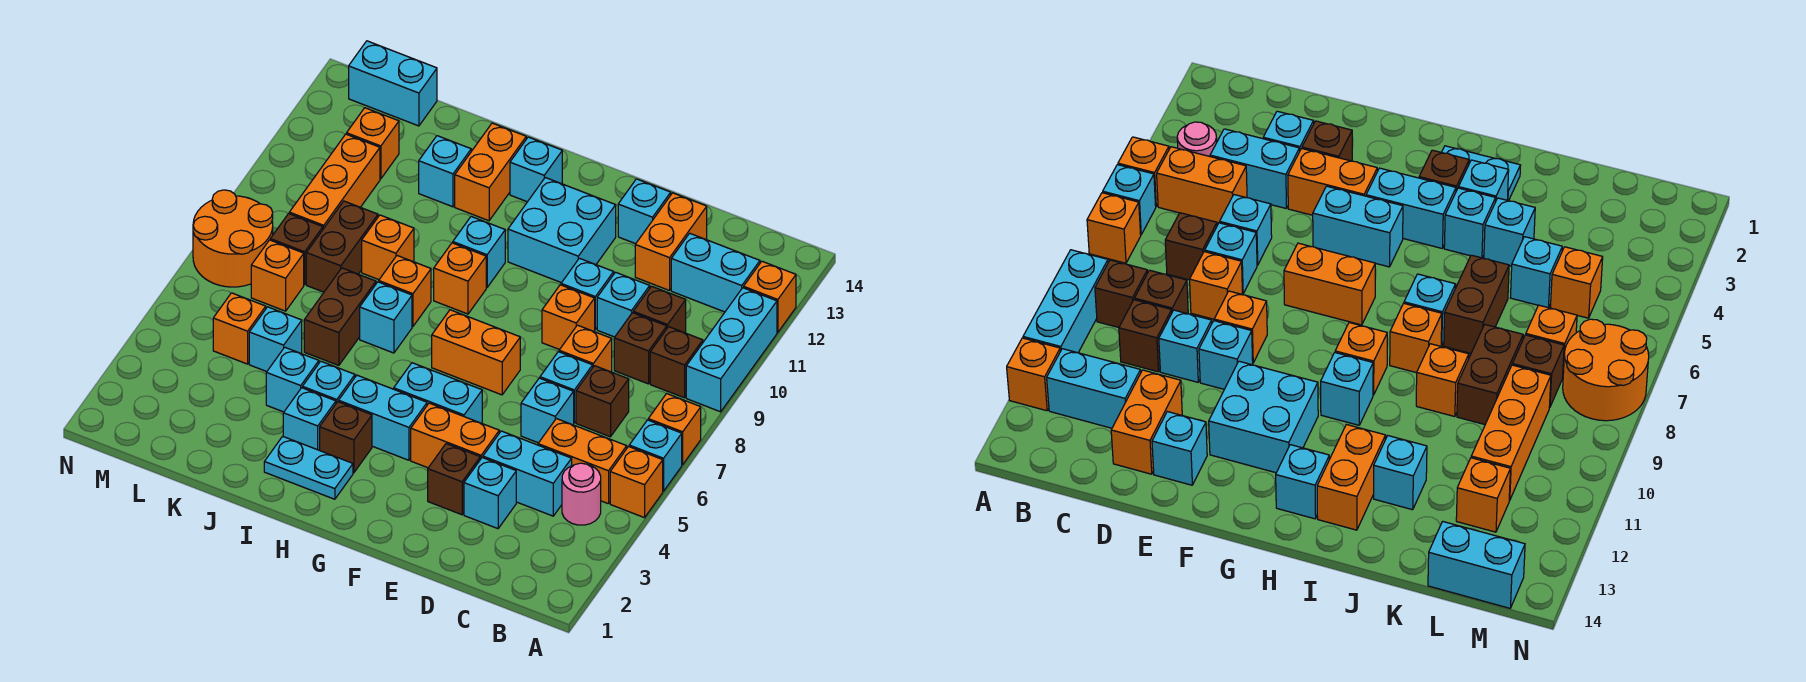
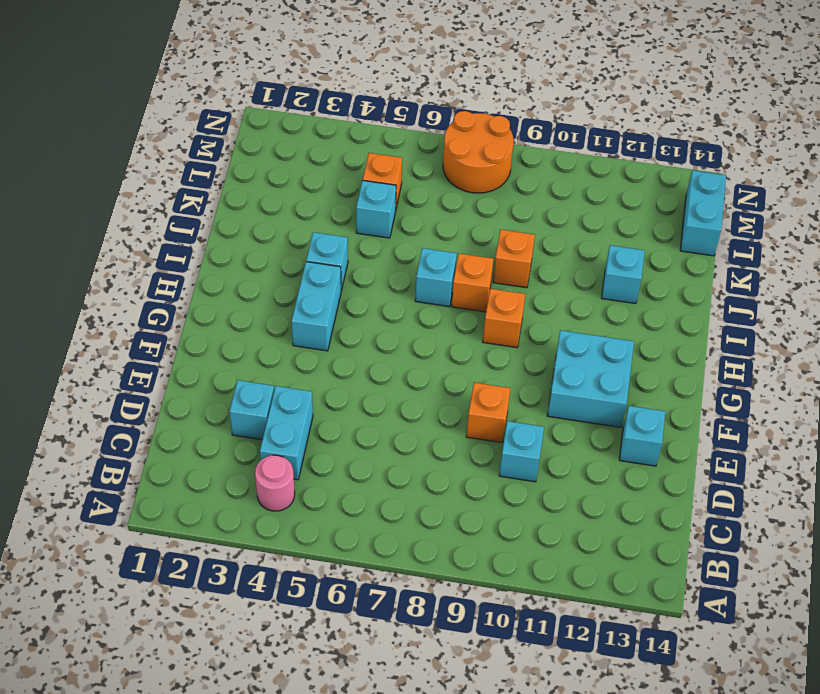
none -> orange brick A5 level 1
none -> cyan brick A6 level 1
none -> orange brick A7 level 1
none -> cyan brick A9:A11 level 1

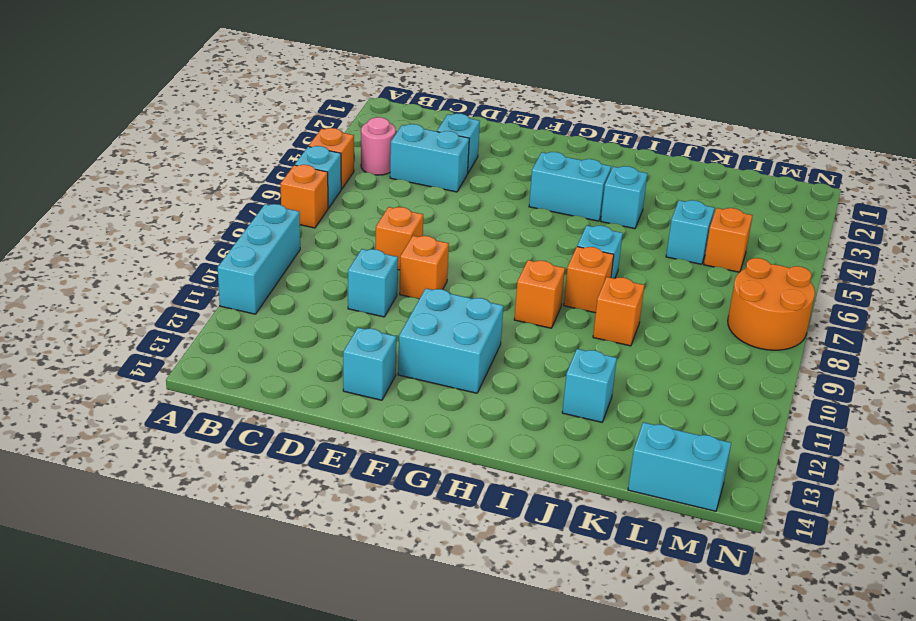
none -> orange brick A12 level 1
none -> orange brick B5:C5 level 1
none -> brown brick B9 level 1
none -> cyan brick B12:C12 level 1

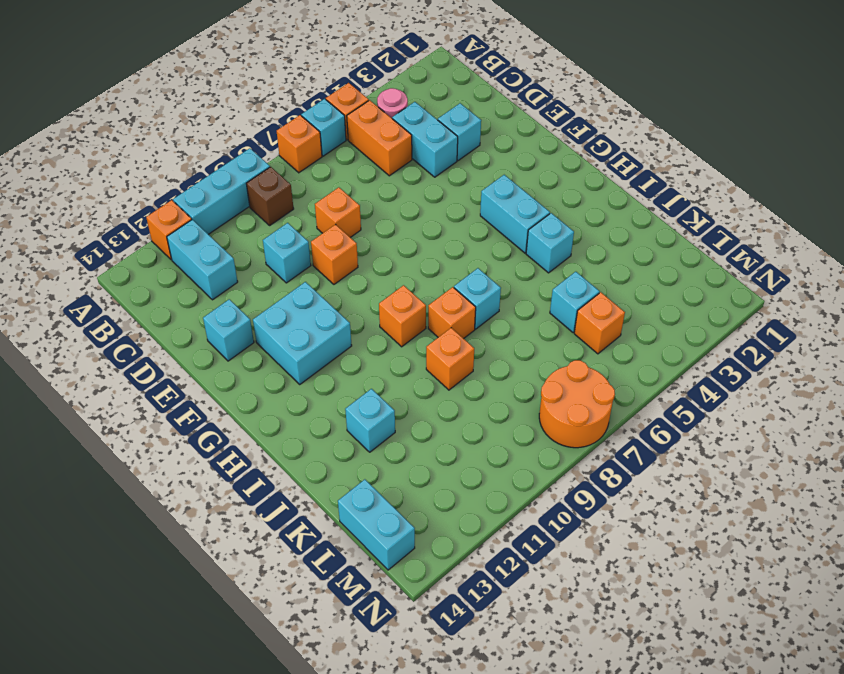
none -> brown brick C7 level 1
none -> brown brick C9 level 1
none -> brown brick C10 level 1
none -> cyan brick D6 level 1

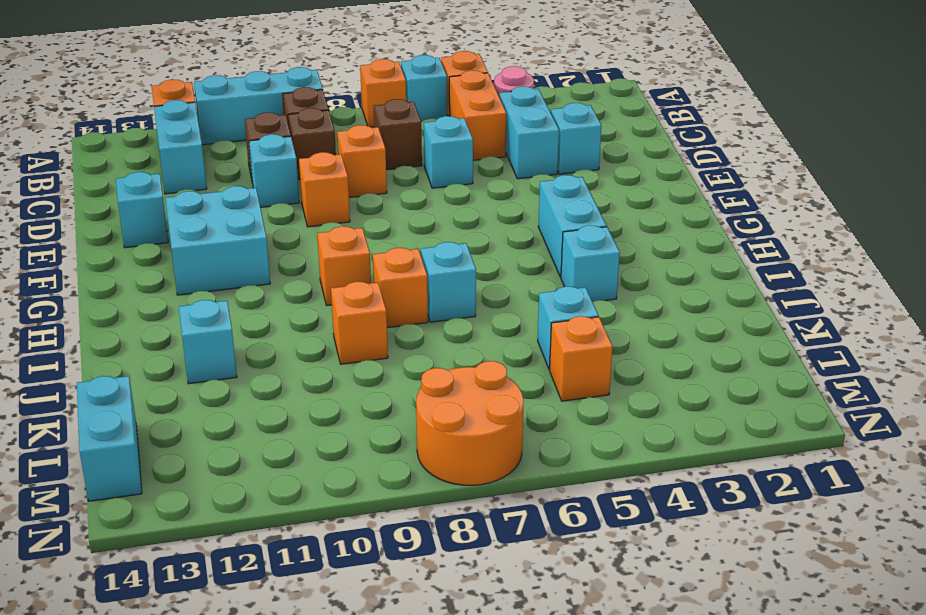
none -> cyan brick D7 level 1
none -> orange brick D12:D13 level 1
none -> brown brick E3 level 1
none -> orange brick E4:F4 level 1

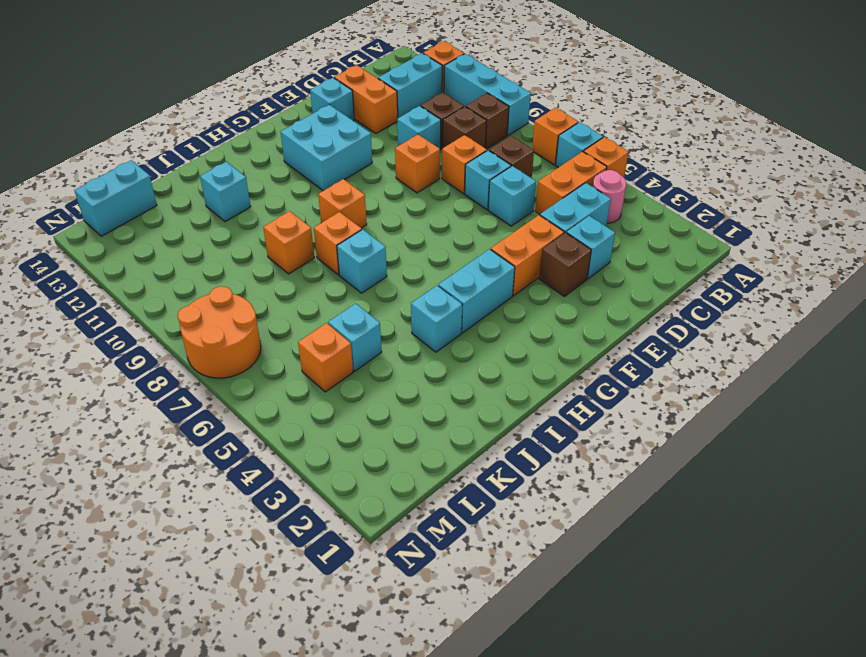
none -> cyan brick E10 level 1
none -> cyan brick F5:G5 level 1
none -> orange brick F7:G7 level 1
none -> cyan plate H2:I2 level 1

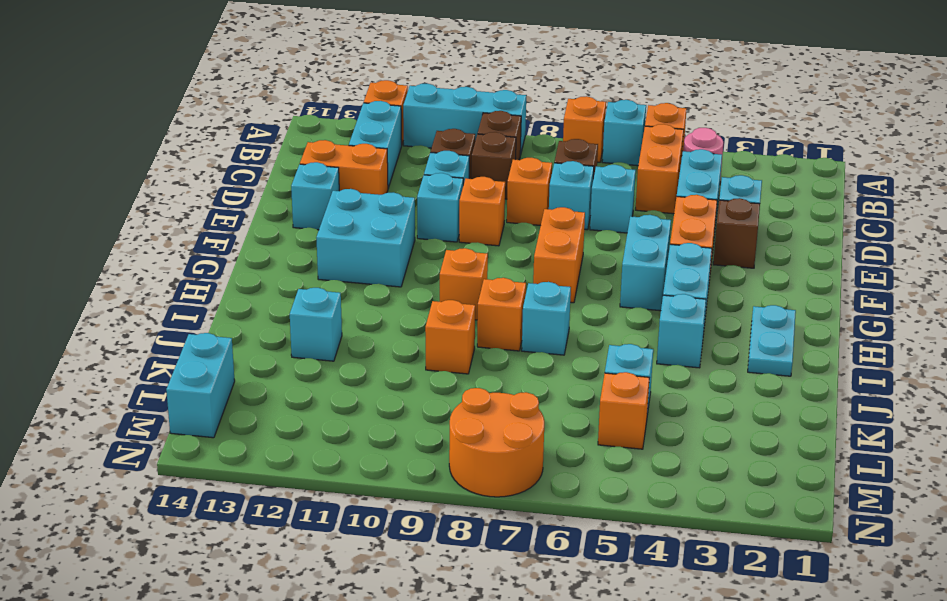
none -> brown brick H3 level 1
none -> cyan brick H10 level 1
none -> cyan brick H13 level 1
none -> cyan brick I3 level 1

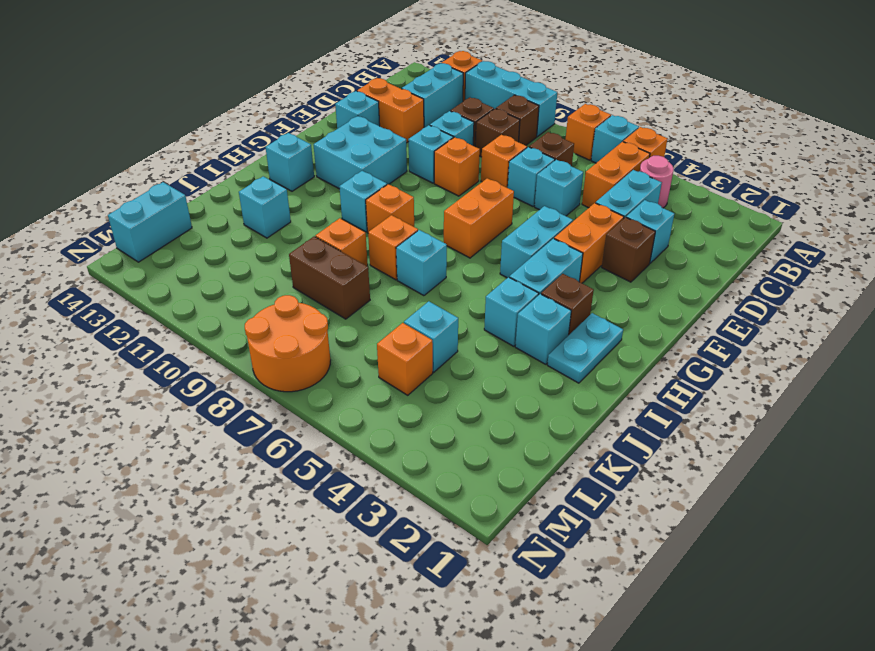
none -> orange brick I12:I13 level 1
none -> cyan brick J4 level 1
none -> brown brick J6:J7 level 1
none -> orange brick L7 level 1

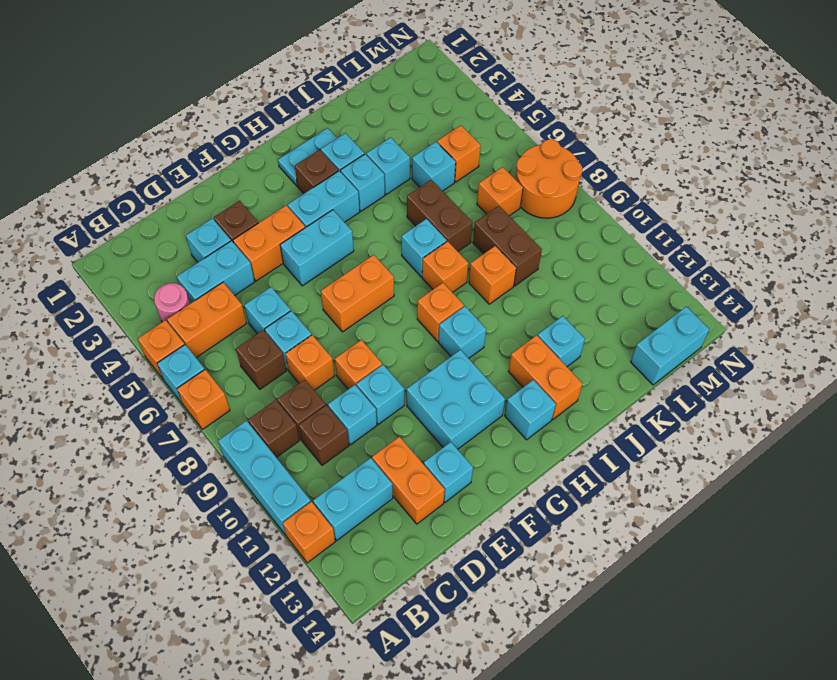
none -> brown brick L8 level 1
none -> orange brick L9:L11 level 1
none -> orange brick L12 level 1

